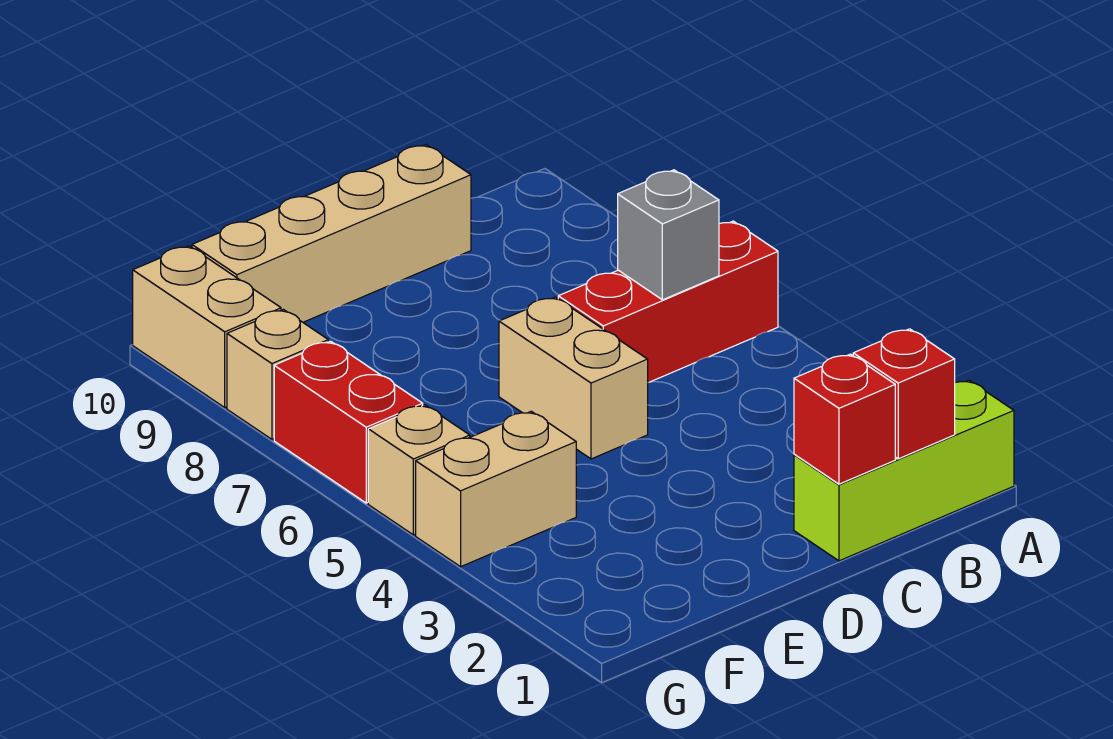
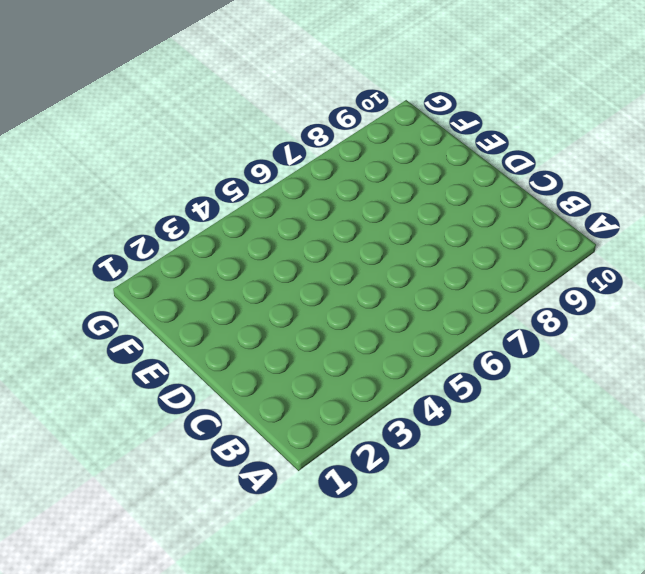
none -> lime brick A1:C1 level 1
none -> red brick A6:C6 level 1
none -> tan brick C10:F10 level 1

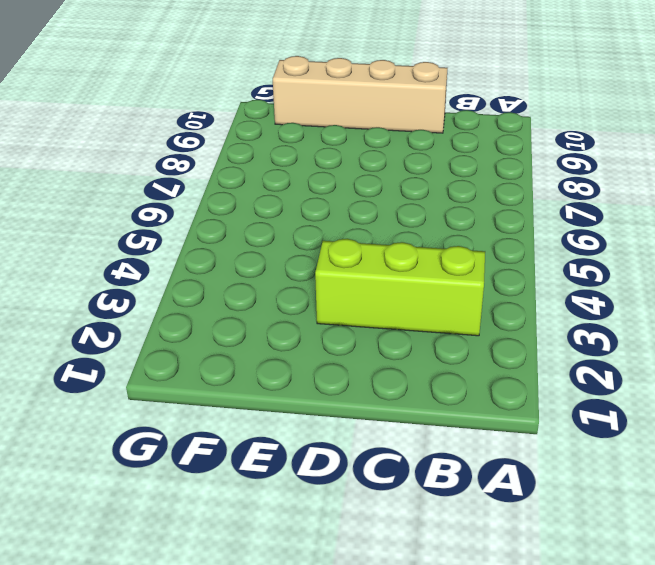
lime brick B3:D3 level 1 -> lime brick A1:C1 level 1
none -> red brick A6:C6 level 1
none -> tan brick D5:D6 level 1
none -> tan brick F4:G4 level 1

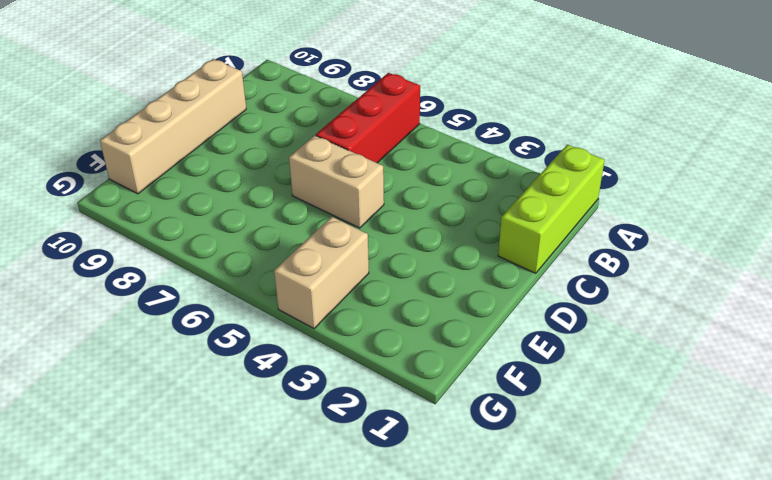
none -> tan brick G5 level 1
none -> red brick G6:G7 level 1
none -> tan brick G8 level 1

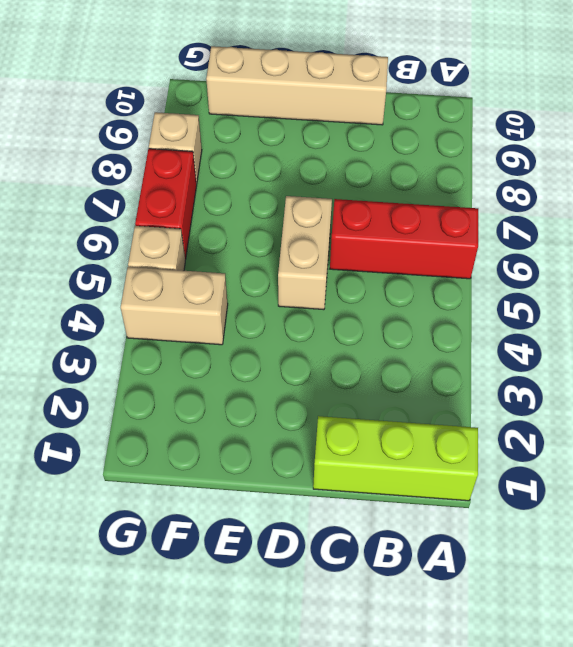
none -> tan brick G9:G10 level 1
none -> red brick B1 level 2
none -> grey brick B6 level 2

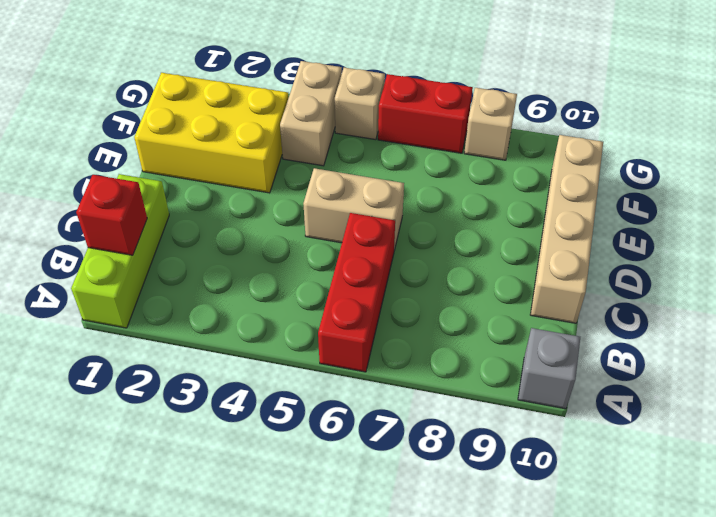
grey brick A10 level 1 -> grey brick B6 level 2
yellow brick E1:F3 level 1 -> none
none -> tan brick G9:G10 level 1
none -> red brick C1 level 2

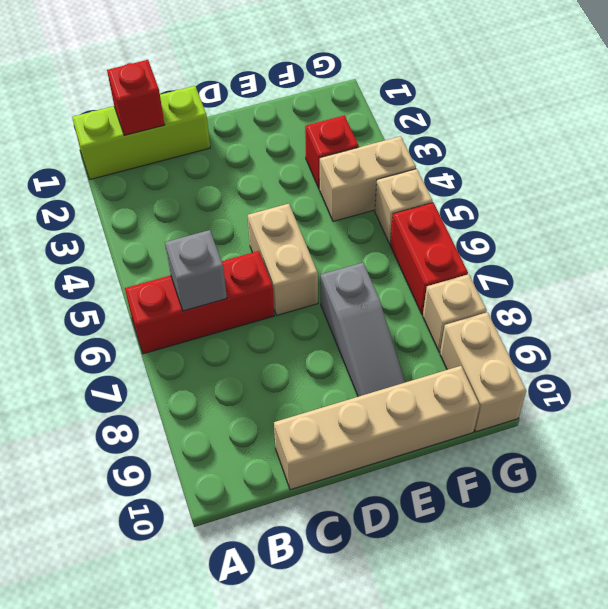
grey slope E7:E9 level 1 top 7 -> none
red brick F3 level 1 -> red brick C1 level 2

